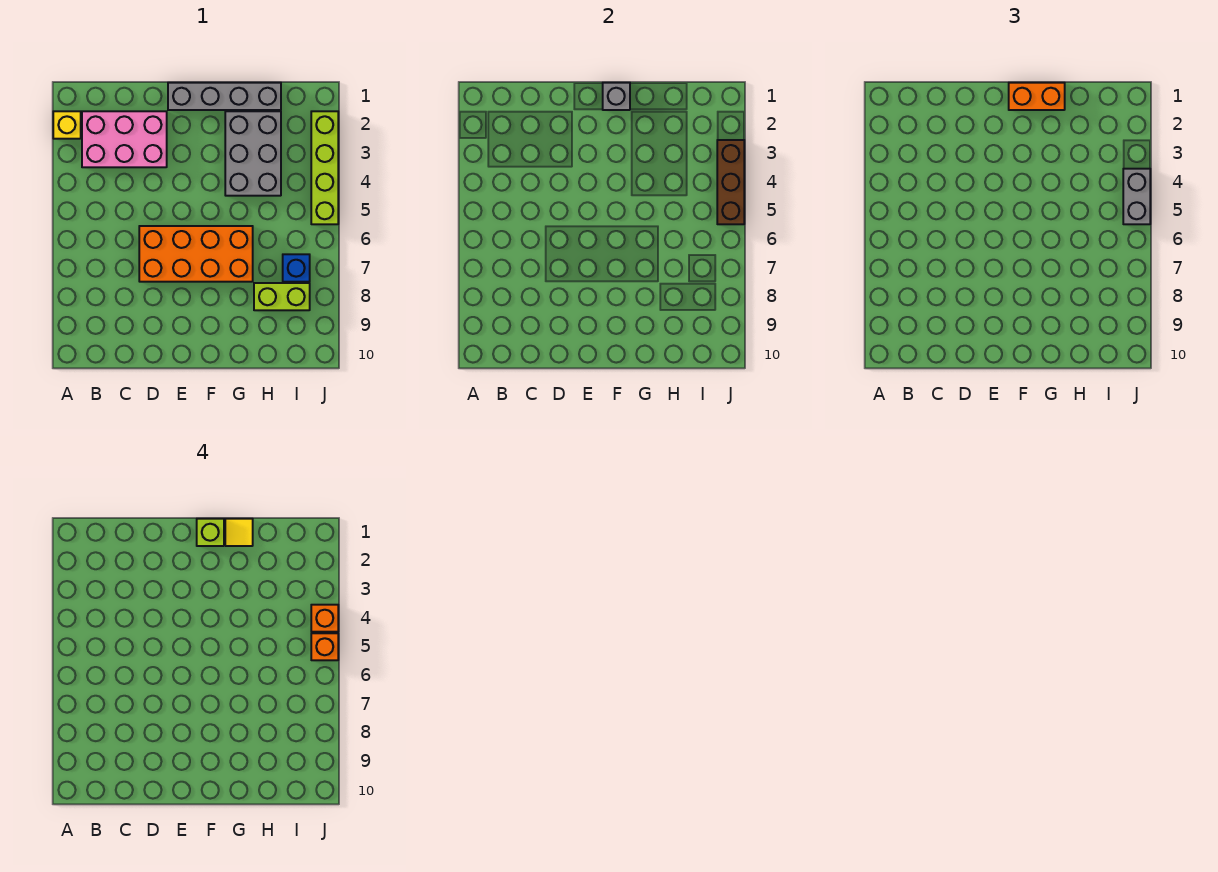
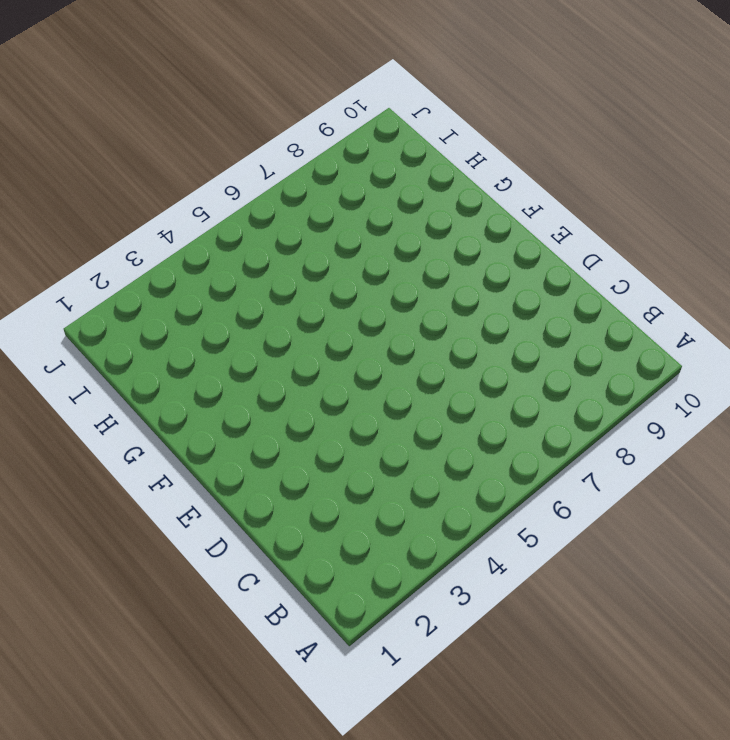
none -> yellow brick A2 level 1
none -> pink brick B2:D3 level 1
none -> orange brick D6:G7 level 1

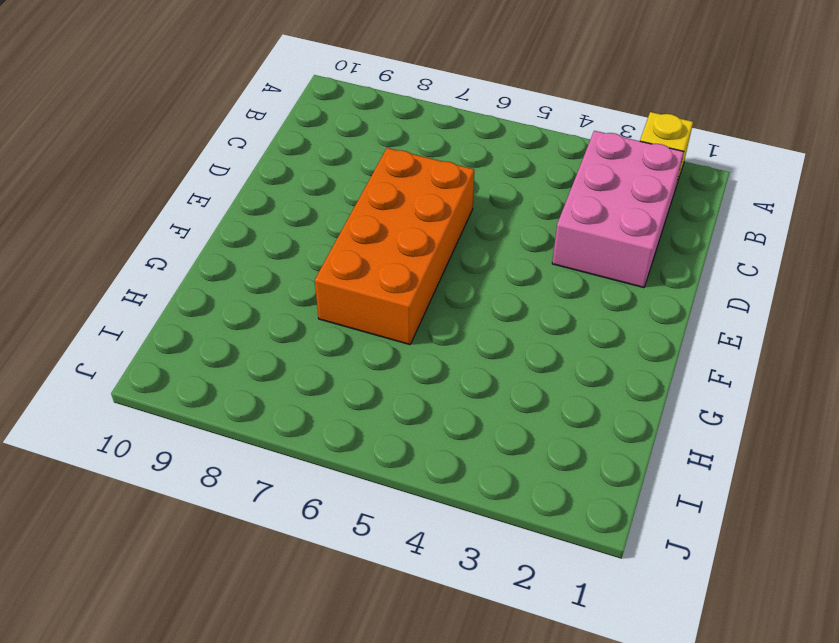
none -> grey brick E1:H1 level 1
none -> grey brick G2:H4 level 1
none -> lime brick H8:I8 level 1

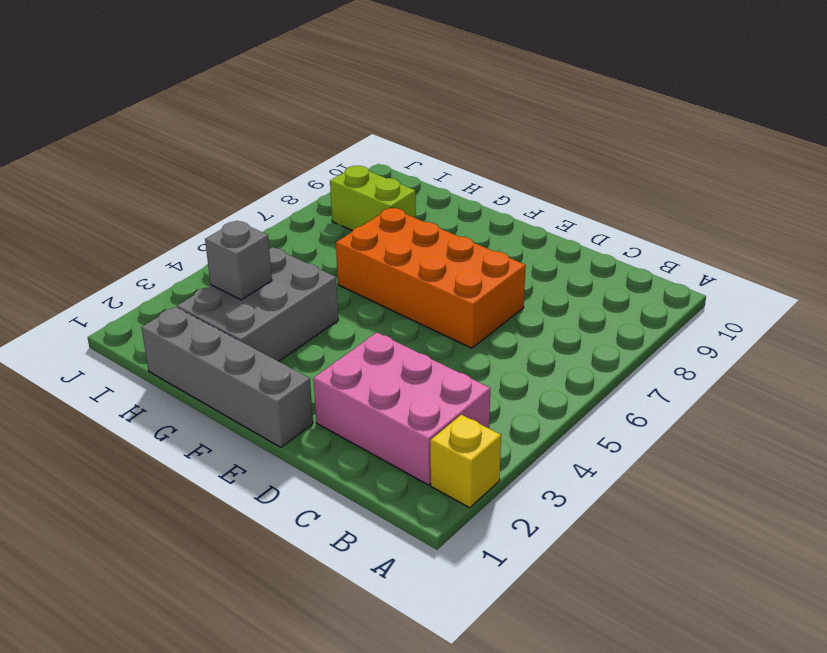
grey brick H3 level 2 -> grey brick F1 level 2
none -> blue brick I7 level 1
none -> lime brick J2:J5 level 1
none -> brown brick J3:J5 level 2

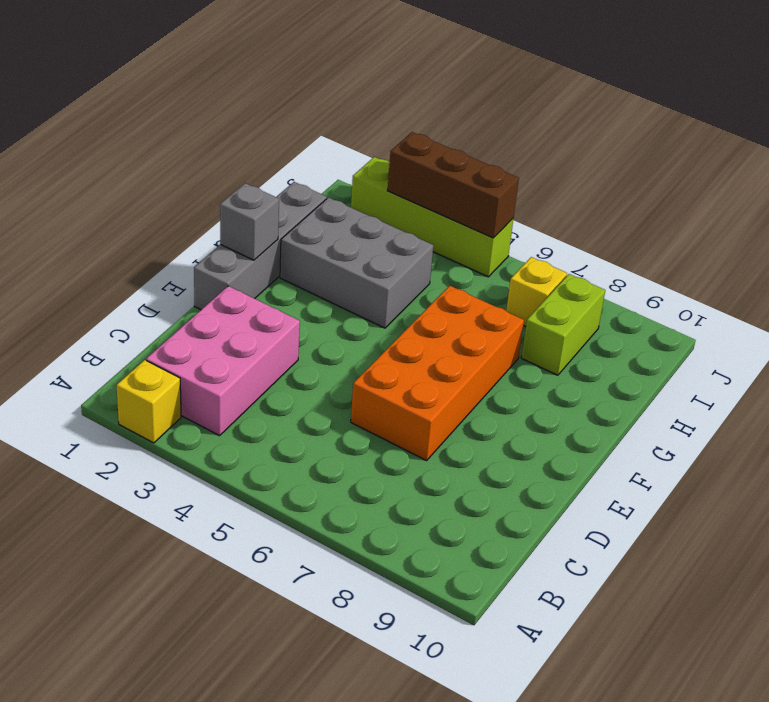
yellow brick I7 level 1 -> blue brick I7 level 1
none -> orange brick F1:G1 level 3
none -> grey brick J4:J5 level 3
none -> lime brick F1 level 4

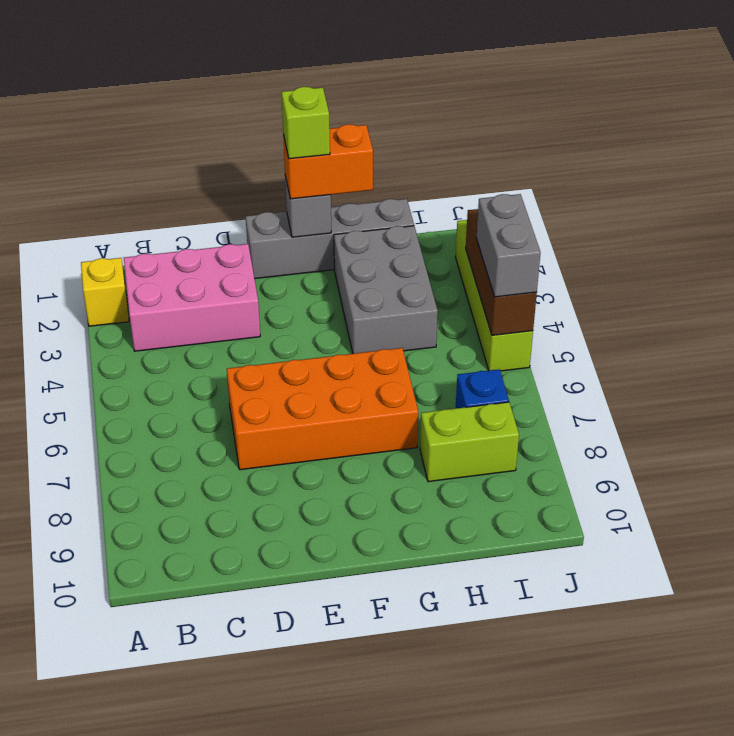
none -> yellow tile G1 level 4
none -> orange brick J4 level 4
none -> orange brick J5 level 4

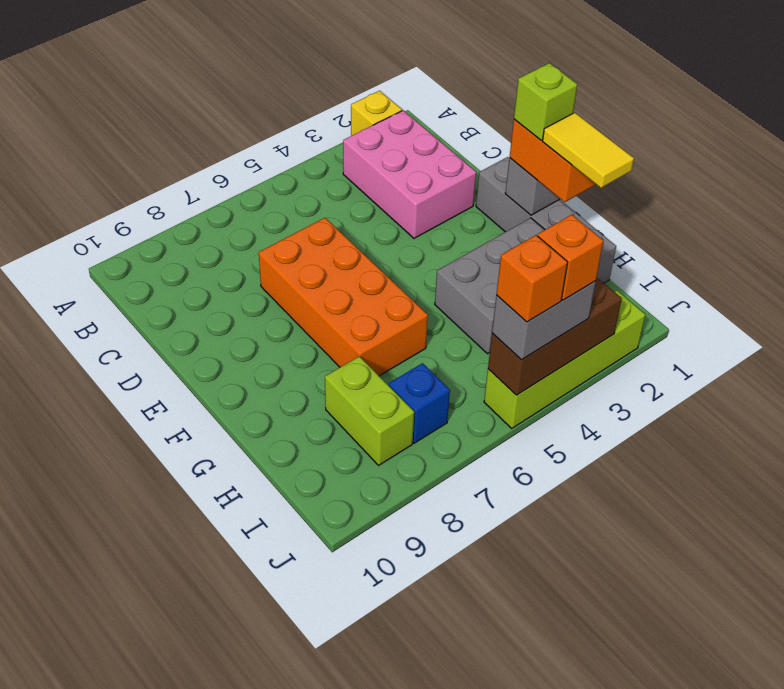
yellow tile G1:H1 level 4 -> yellow tile G1 level 4

